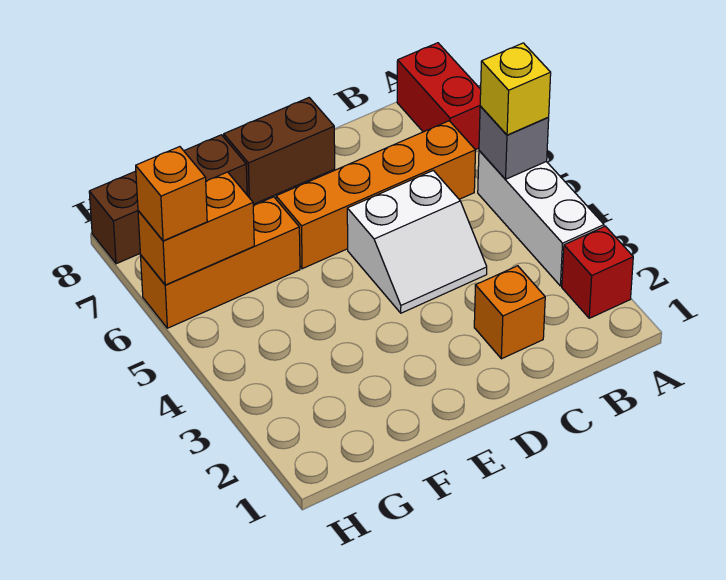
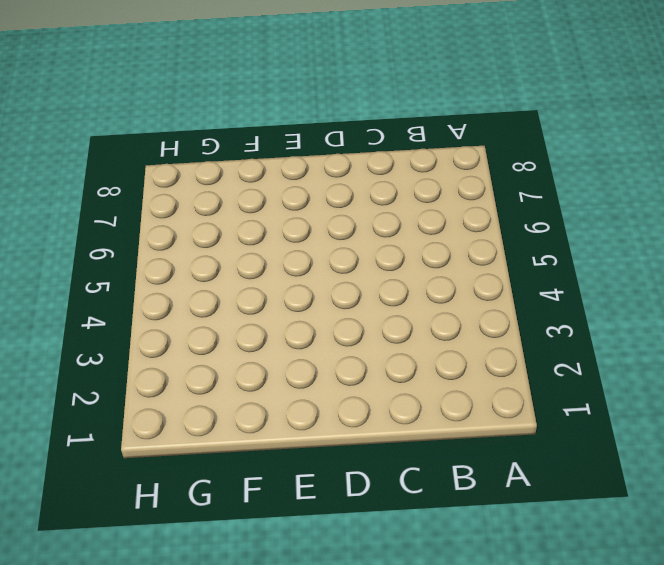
none -> red brick A2 level 1
none -> white brick A3:A5 level 1
none -> red brick A7:A8 level 1

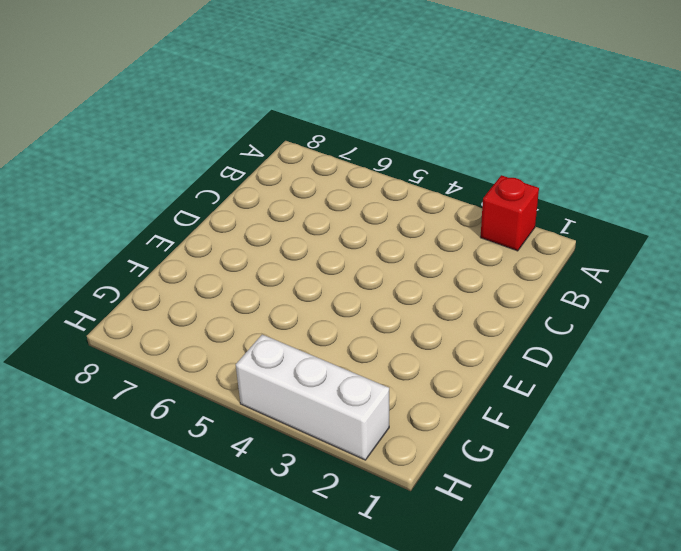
white brick H2:H4 level 1 -> white brick A3:A5 level 1
none -> red brick A7:A8 level 1
none -> orange brick B6:E6 level 1
none -> orange brick C2 level 1

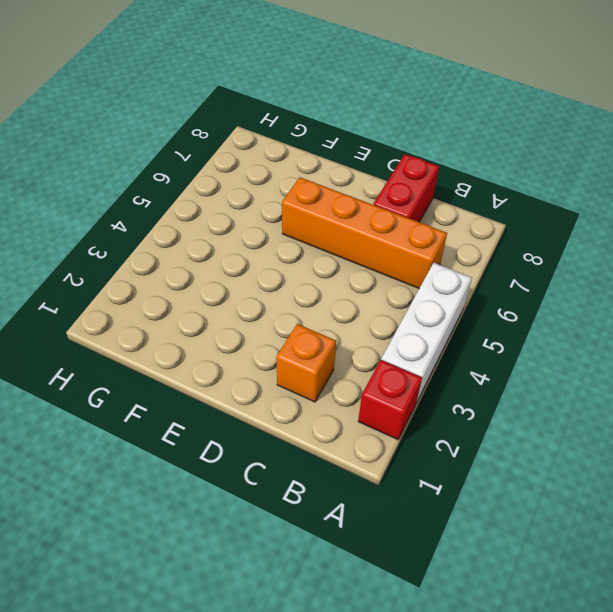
red brick C7:C8 level 1 -> red brick A7:A8 level 1
none -> white slope C4:D5 level 1 top 5
none -> brown brick D8:E8 level 1
none -> orange brick F6:H6 level 1

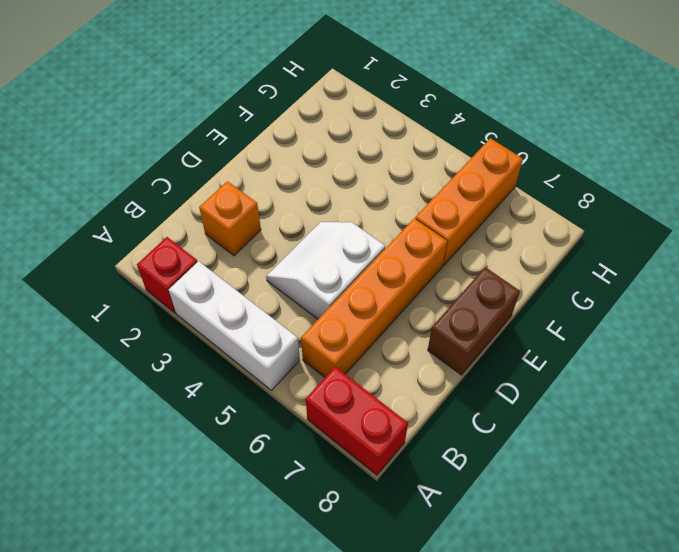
none -> brown brick F8:H8 level 1
none -> grey brick A5 level 2
none -> orange brick G6:H6 level 2

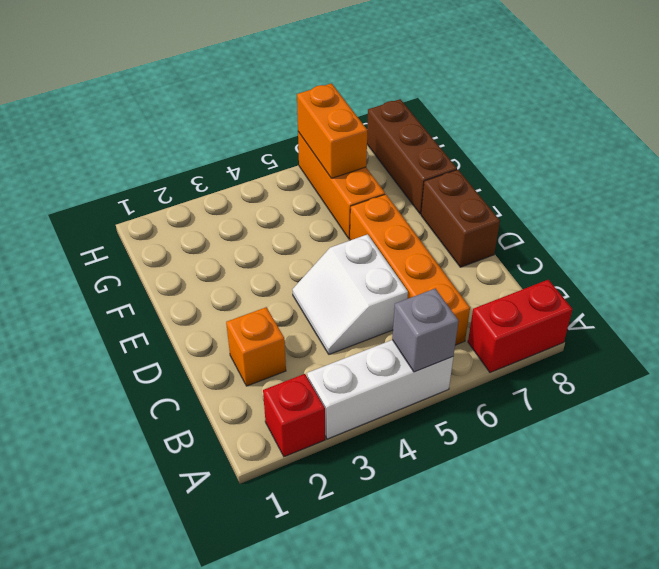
none -> yellow brick A5 level 3
none -> orange brick H6 level 3

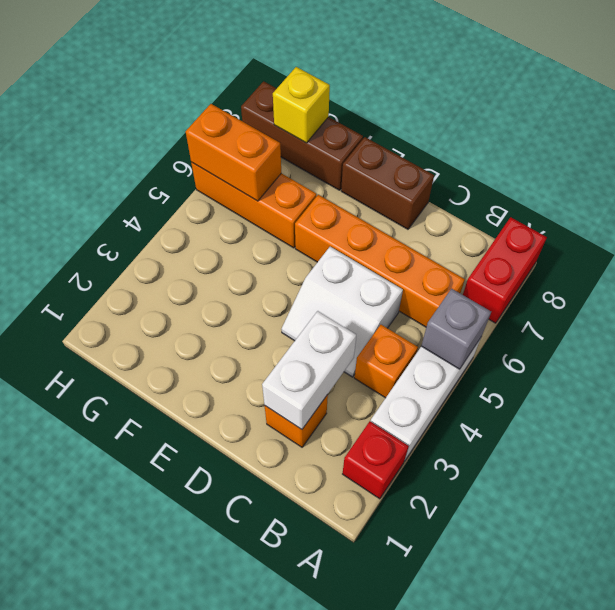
orange brick B4 level 1 -> orange brick H6 level 3
white brick C2:C3 level 2 -> none
yellow brick G8 level 2 -> yellow brick A5 level 3

